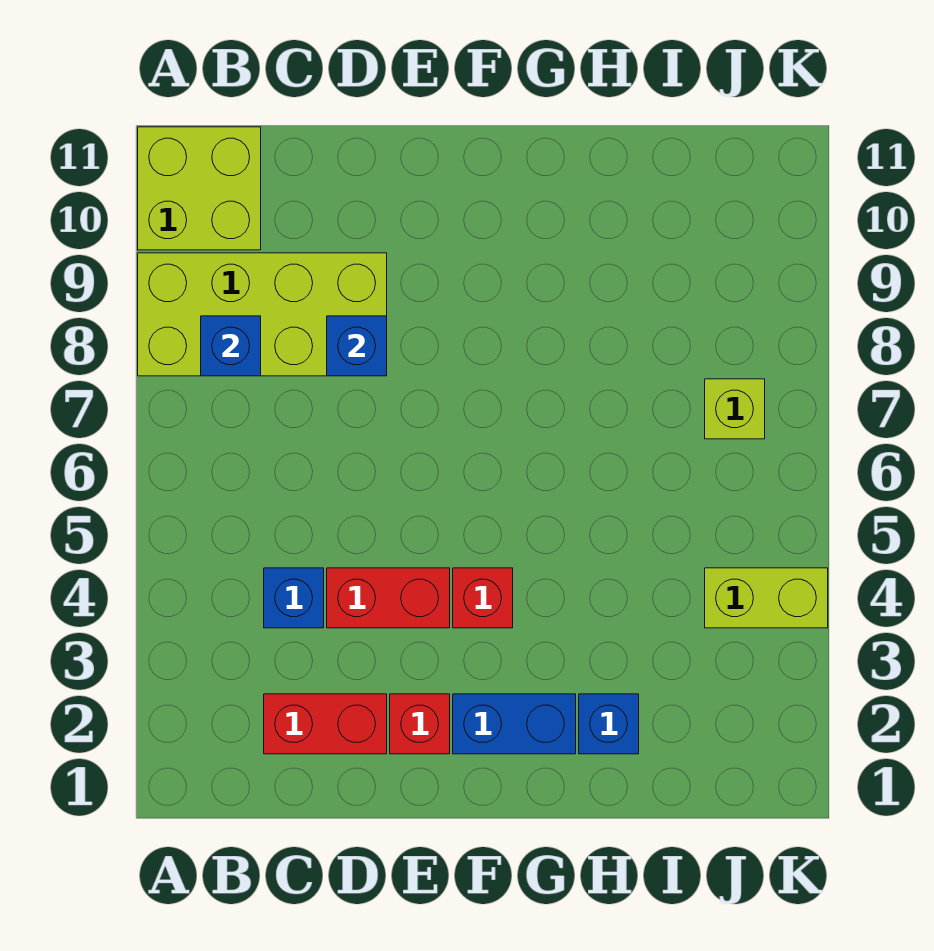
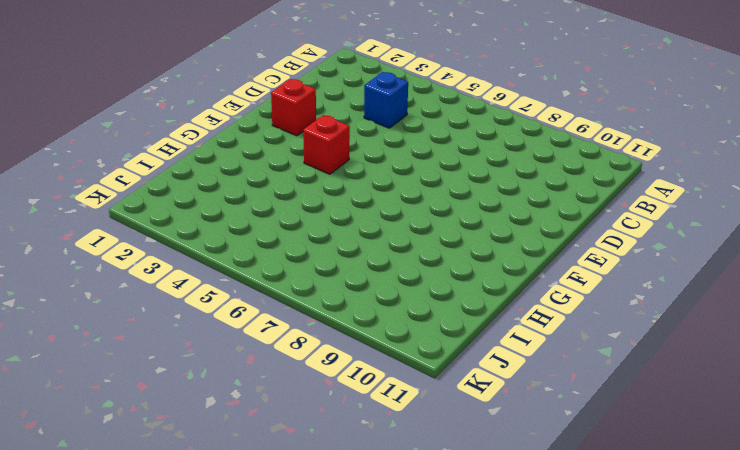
none -> lime brick A8:D9 level 1
none -> lime brick A10:B11 level 1
none -> red brick C2:D2 level 1

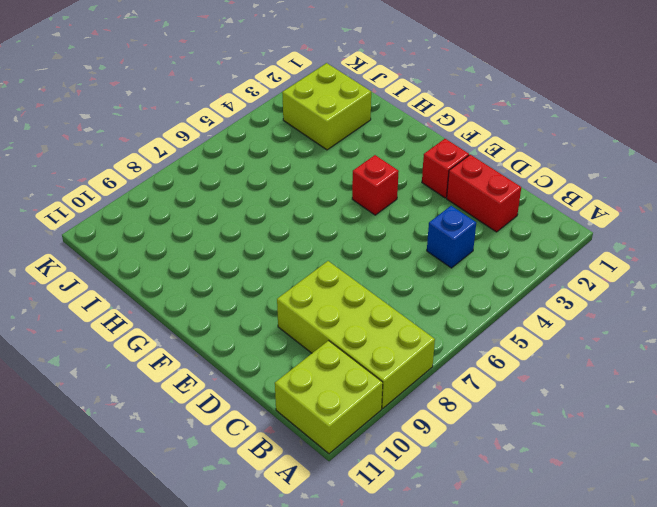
lime brick I2:J3 level 1 -> none
none -> red brick D4:E4 level 1
none -> blue brick F2:G2 level 1
none -> blue brick H2 level 1

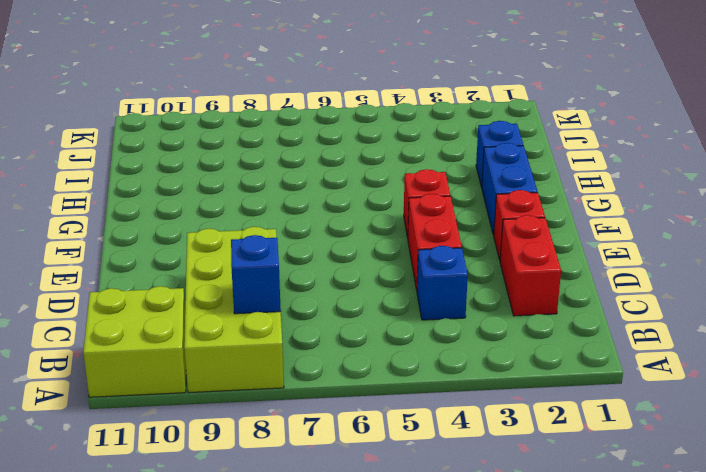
none -> lime brick J4:K4 level 1
none -> lime brick J7 level 1
none -> blue brick D8 level 2

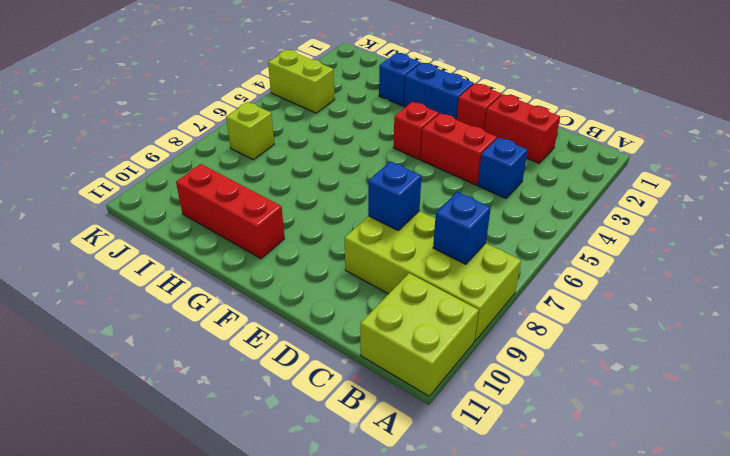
red brick G10:I10 level 1 -> none

